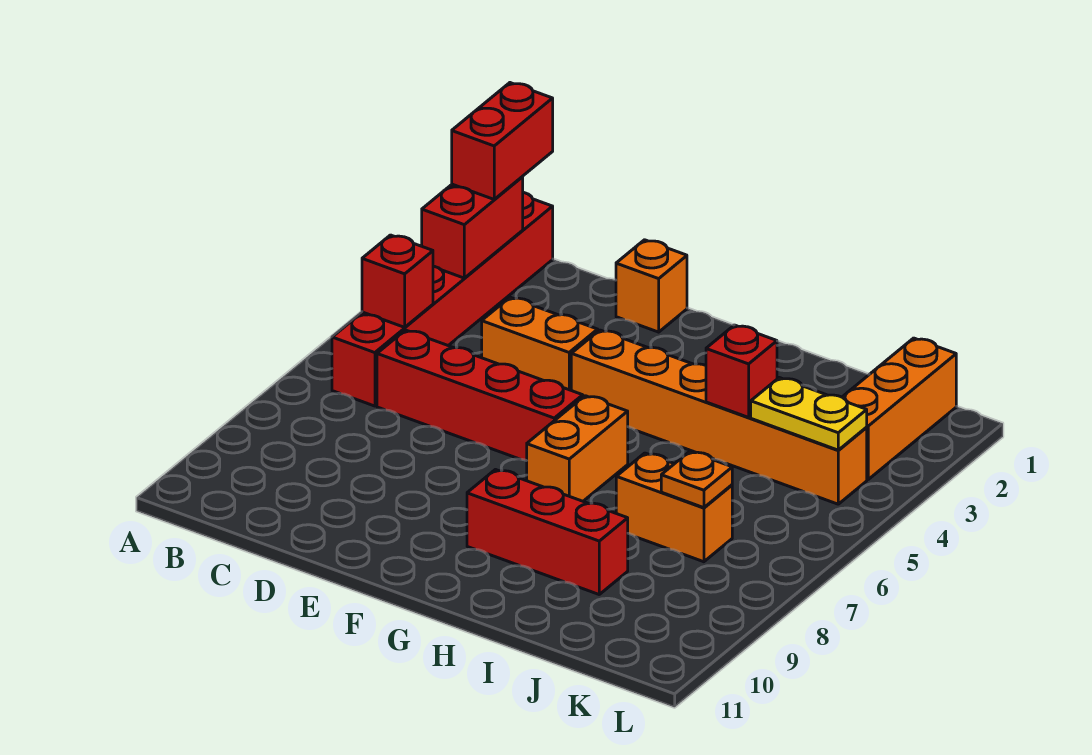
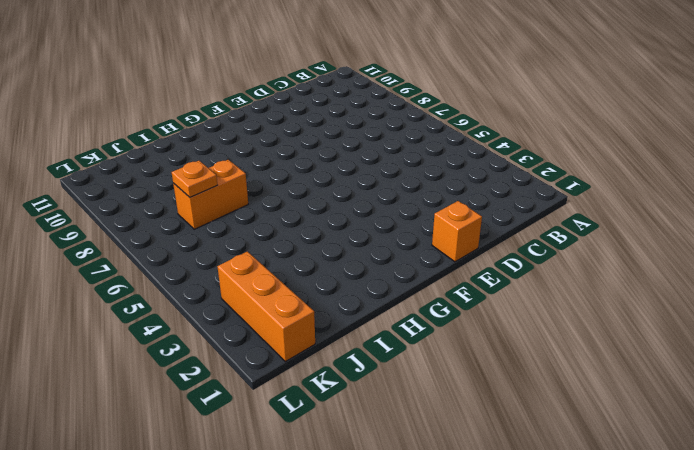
none -> red brick B1:B6 level 1
none -> red brick C6:F6 level 1
none -> orange brick D4:E4 level 1

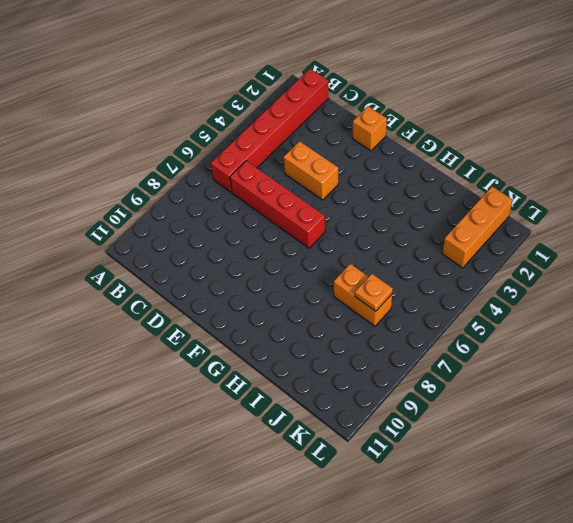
none -> orange brick F4:K4 level 1
none -> orange brick G6:G7 level 1
none -> red brick G9:I9 level 1

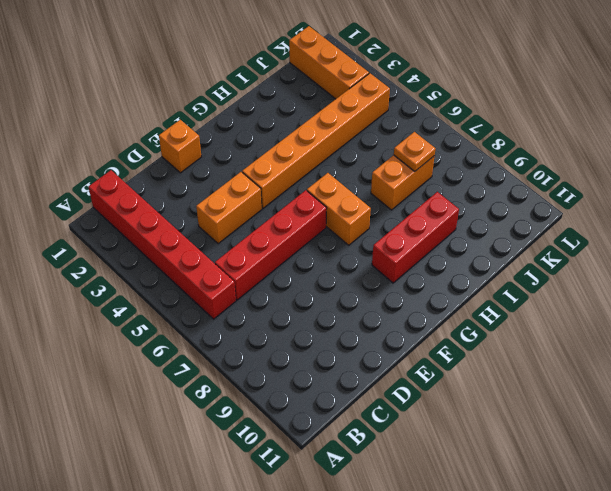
none -> red brick B2:B3 level 2
none -> red brick B5 level 2
none -> red brick I4 level 2

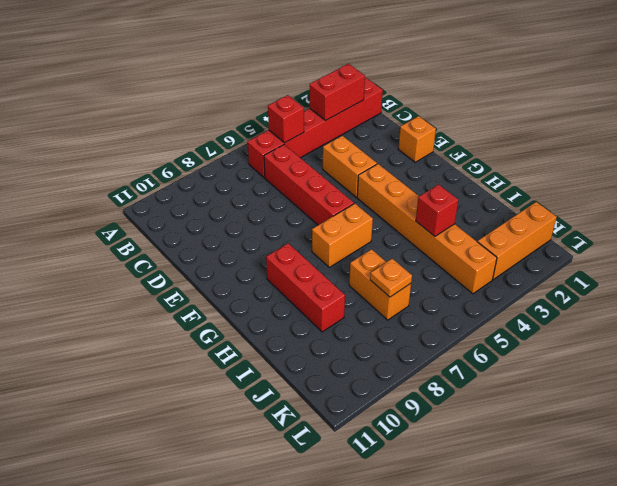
none -> yellow plate J4:K4 level 2
none -> red brick B1:B2 level 3

